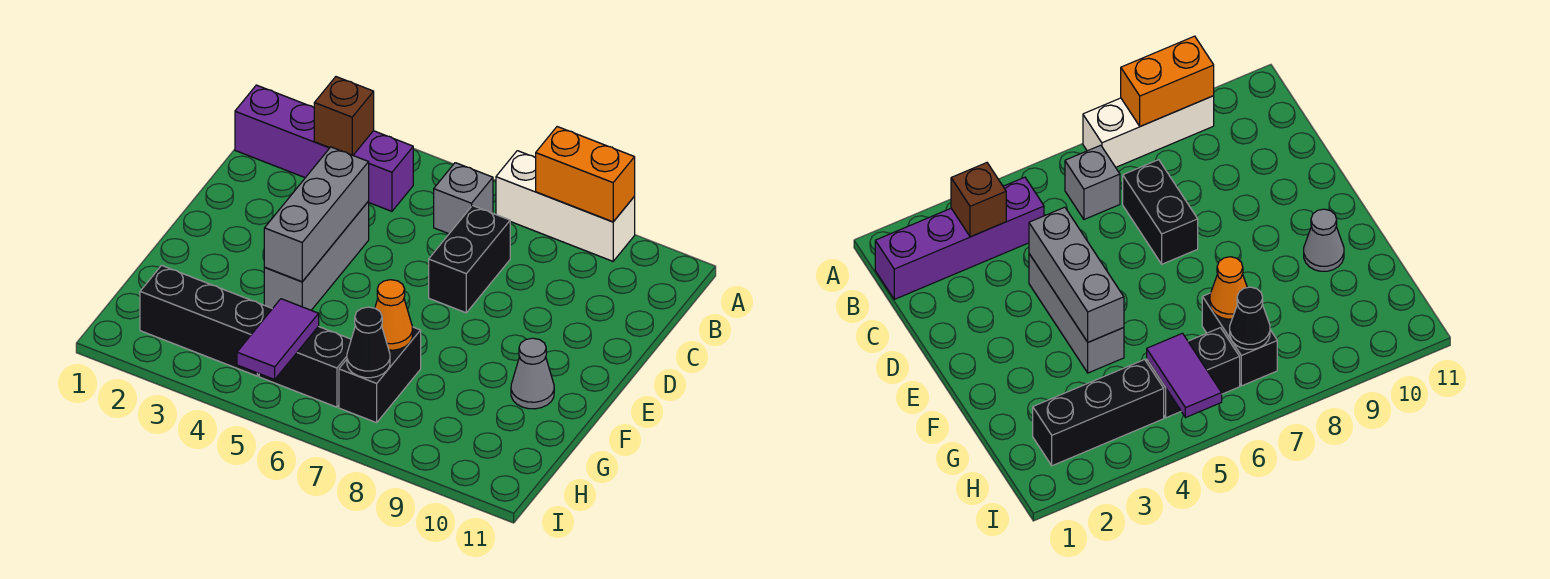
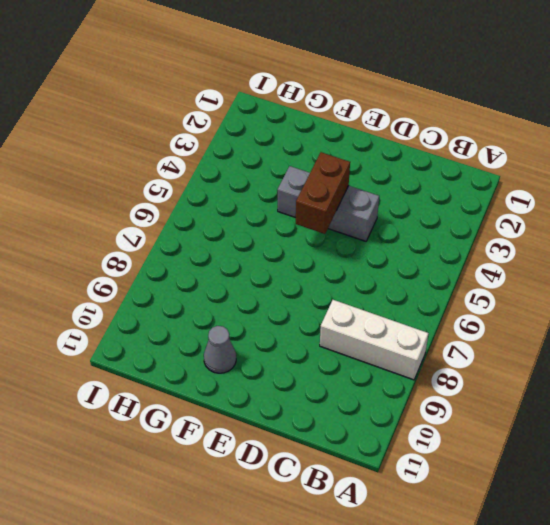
white brick A8:C8 level 1 -> white brick A7:A9 level 1
brown brick E4:E5 level 2 -> grey brick D4:F4 level 2
none -> purple brick B1:B4 level 1
none -> grey brick B6 level 1
none -> black brick C7:D7 level 1

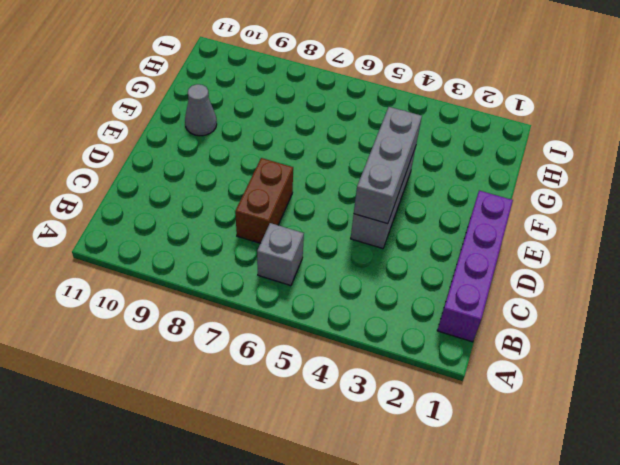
purple brick B1:E1 level 1 -> purple brick B1:B4 level 1
brown brick C7:D7 level 1 -> black brick C7:D7 level 1
none -> white brick A7:A9 level 1
none -> black brick G7:H7 level 1
none -> black brick H2:H4 level 1

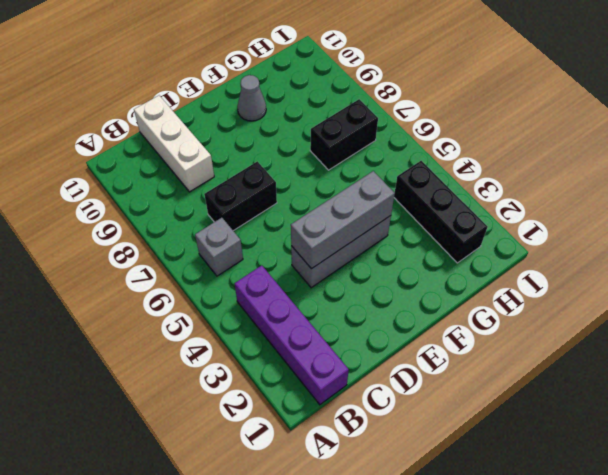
white brick C9:C11 level 1 -> white brick A7:A9 level 1
none -> black brick H5:H6 level 1
none -> orange brick A8:A9 level 2
none -> brown brick B3 level 2

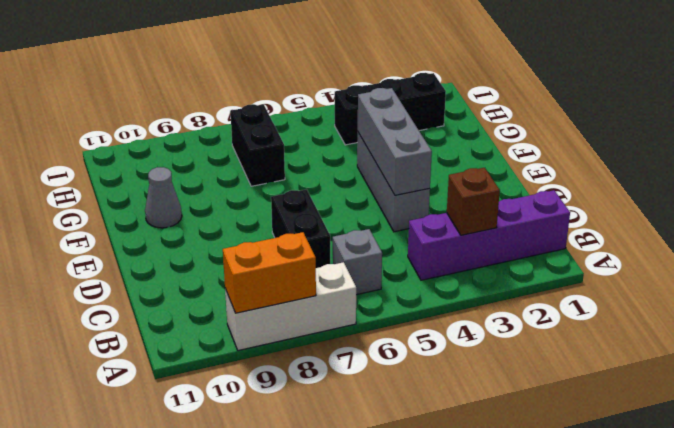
none -> black brick H5:H6 level 1
none -> orange cone G7 level 2
none -> purple tile H5:I5 level 2

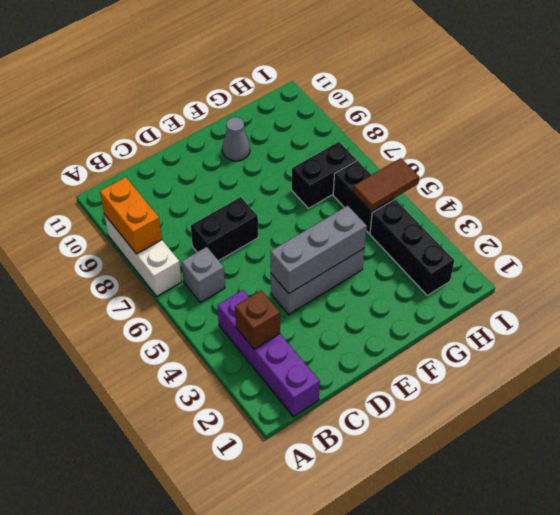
brown tile H5:I5 level 2 -> purple tile H5:I5 level 2
none -> orange cone G7 level 2
none -> black cone H7 level 2

